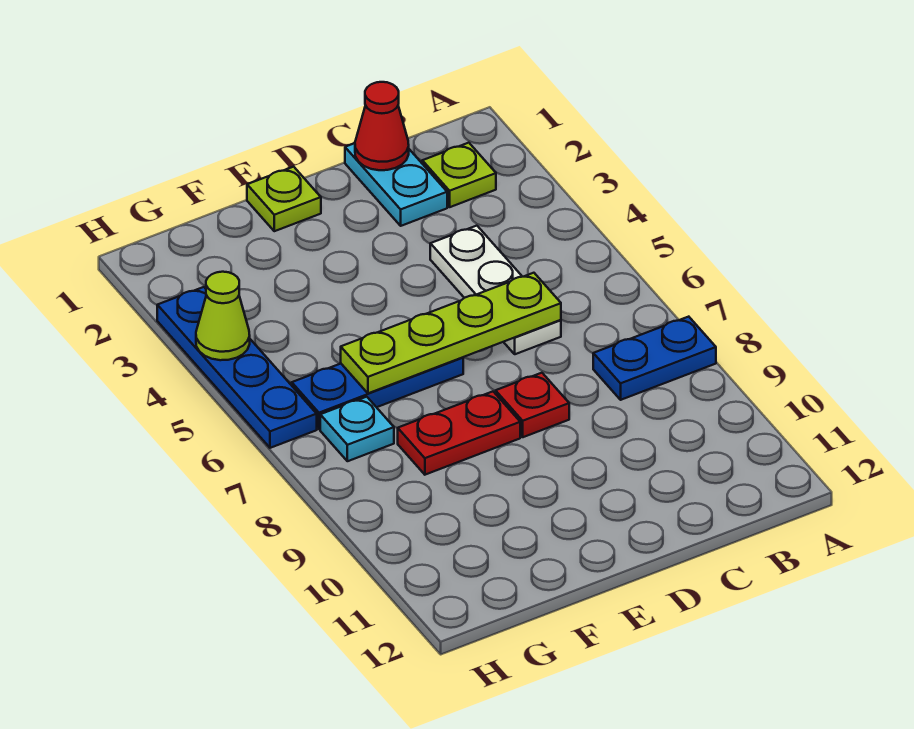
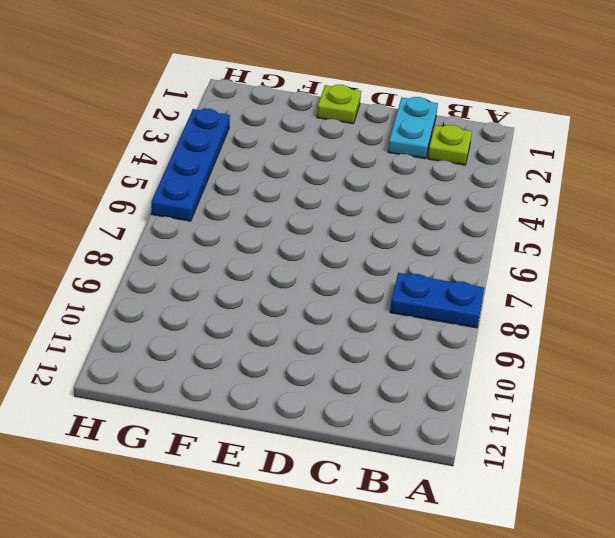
none -> white plate C4:C6 level 1
none -> red plate D8 level 1
none -> blue plate E6:G6 level 1

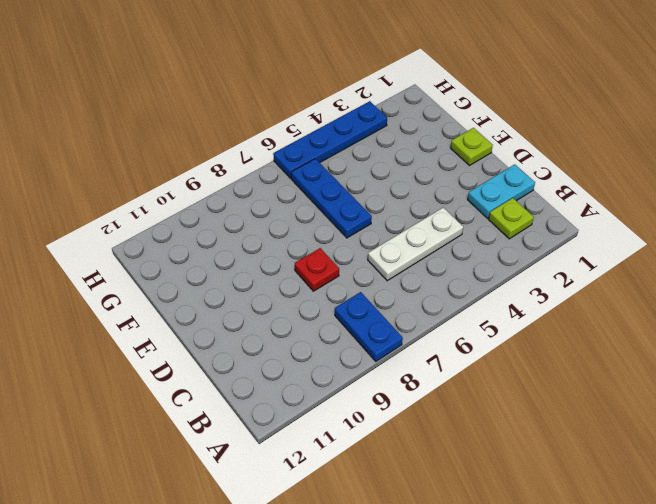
none -> red plate E8:F8 level 1
none -> cyan plate G7 level 1
none -> red cone C1 level 2

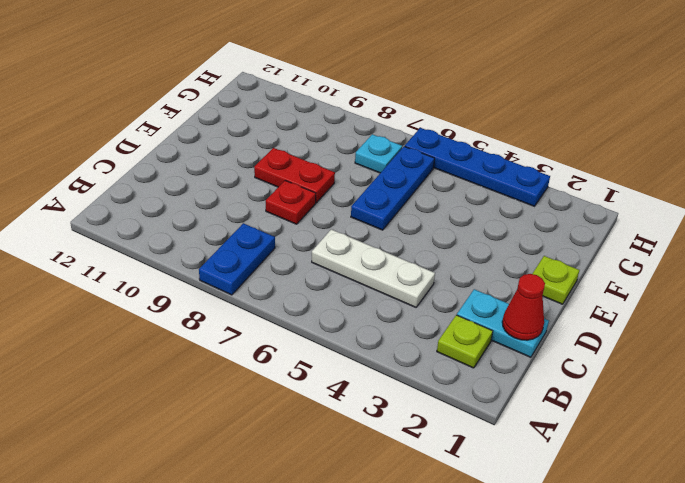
red plate E8:E9 level 1 -> red plate E8:F8 level 1
none -> lime plate C6:F6 level 2
none -> lime cone H4 level 2

